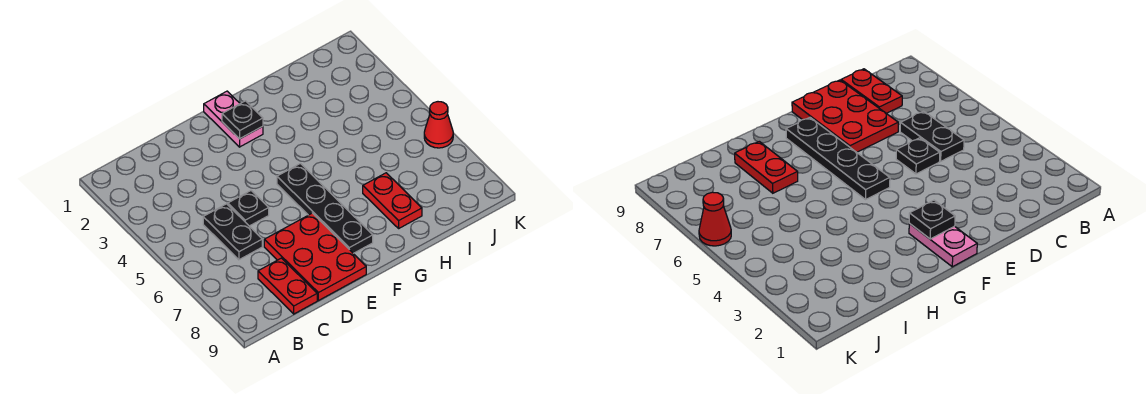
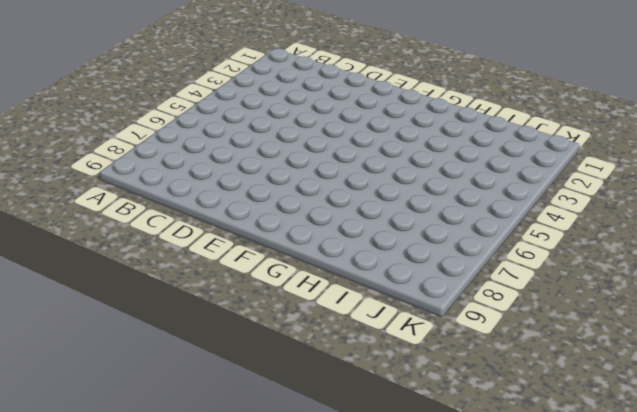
none -> black plate C5:C6 level 1
none -> red plate C8:C9 level 1

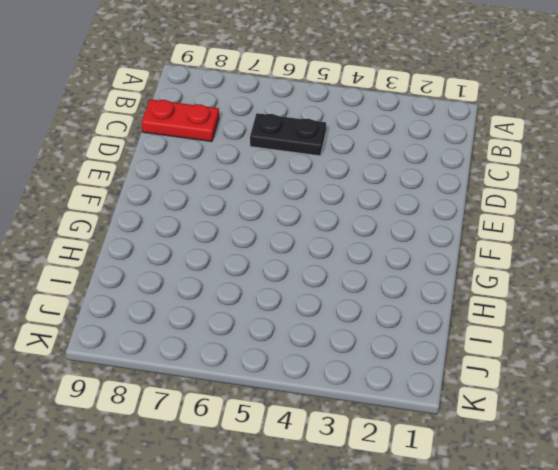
none -> black plate D5 level 1
none -> red plate D7:E9 level 1

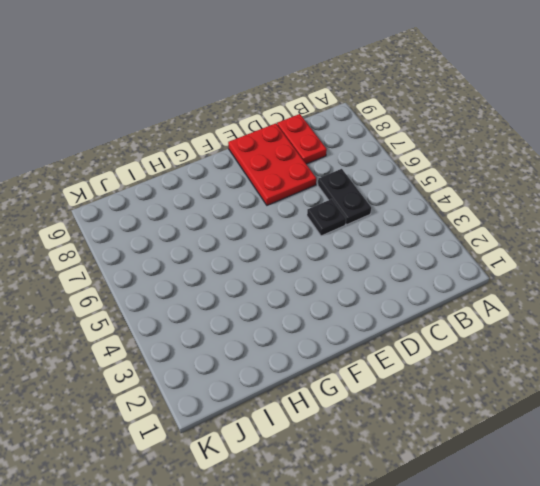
none -> pink plate F1:F2 level 1
none -> black plate F5:F8 level 1

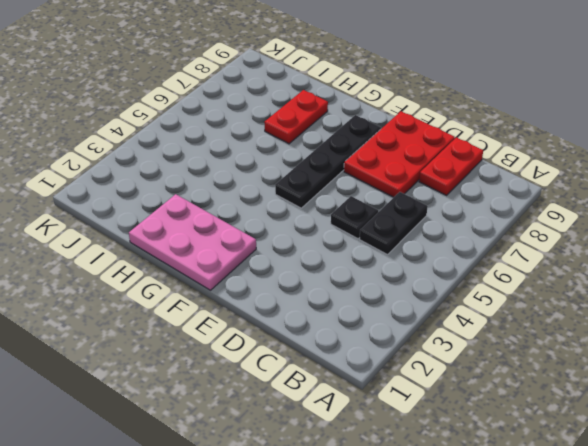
pink plate F1:H2 level 1 -> pink plate F1:F2 level 1
none -> red cone K6 level 1
none -> black plate F2 level 2

